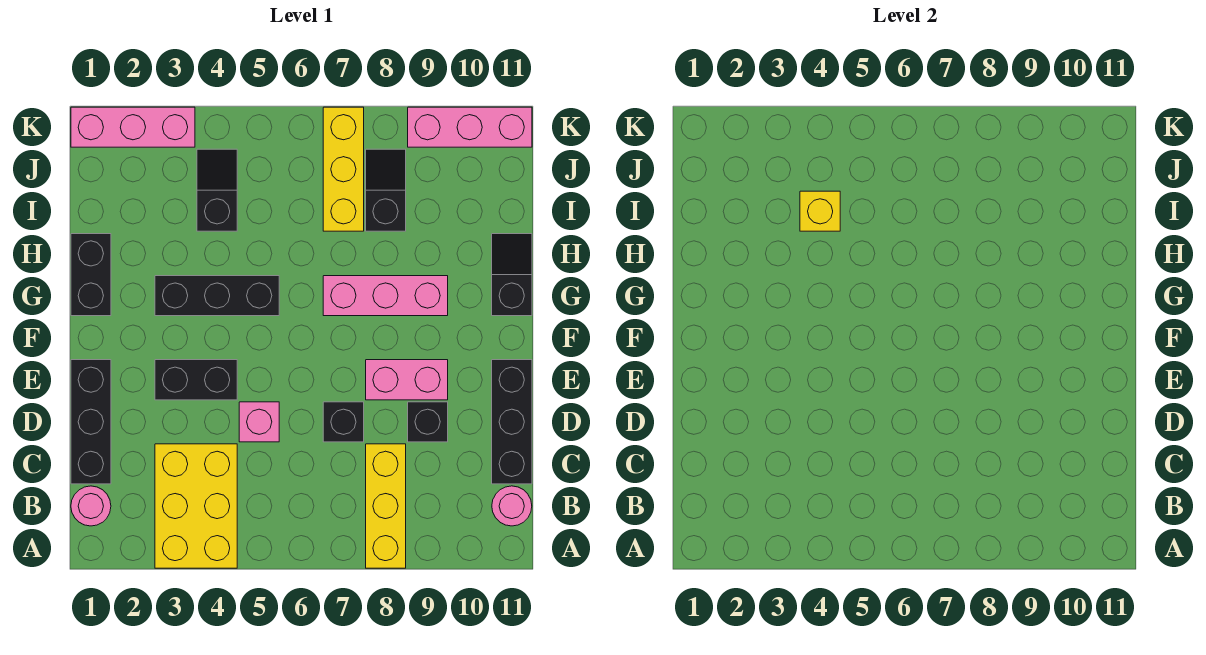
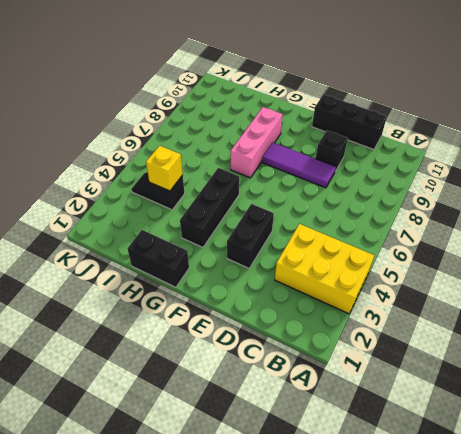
purple tile D8:F8 level 1 -> pink brick E8:E9 level 1
none -> yellow brick A8:C8 level 1
none -> pink round brick B1 level 1
none -> pink round brick B11 level 1

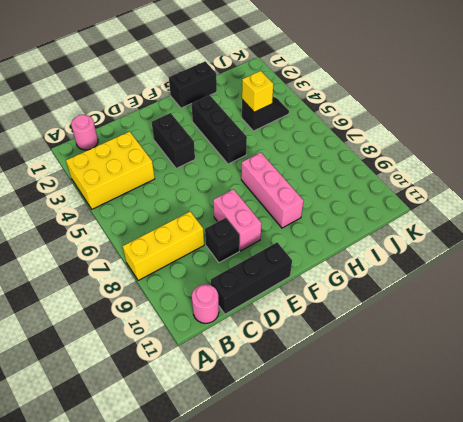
none -> black brick C1:E1 level 1
none -> pink brick D5 level 1
none -> black brick D7 level 1

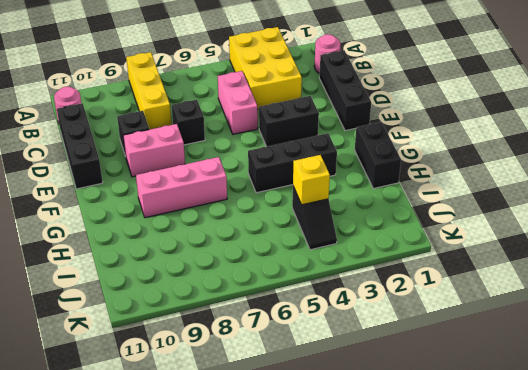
pink brick C5:D5 level 1 -> pink brick D5 level 1
none -> black slope G11:H11 level 1 top G
none -> yellow brick I7:K7 level 1
none -> black slope I8:J8 level 1 top I

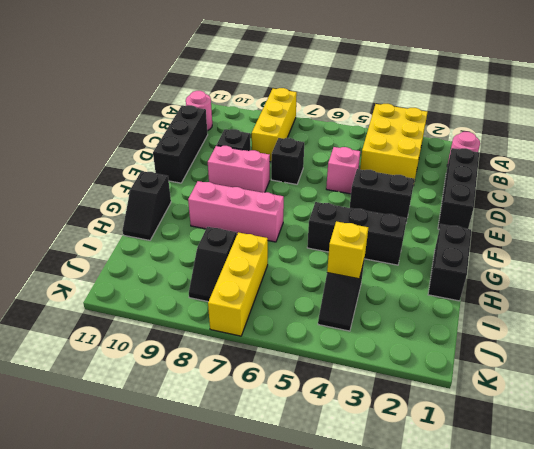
none -> pink brick K1:K3 level 1
none -> pink brick K9:K11 level 1

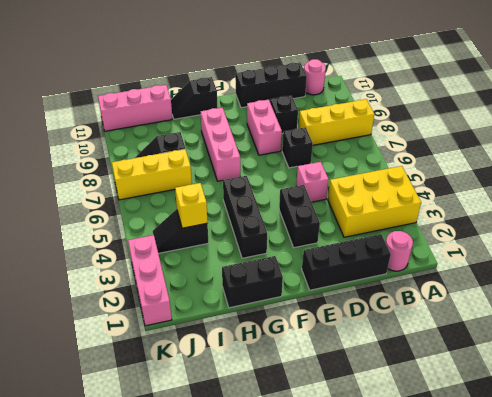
pink brick I11:K11 level 1 -> pink brick K9:K11 level 1

